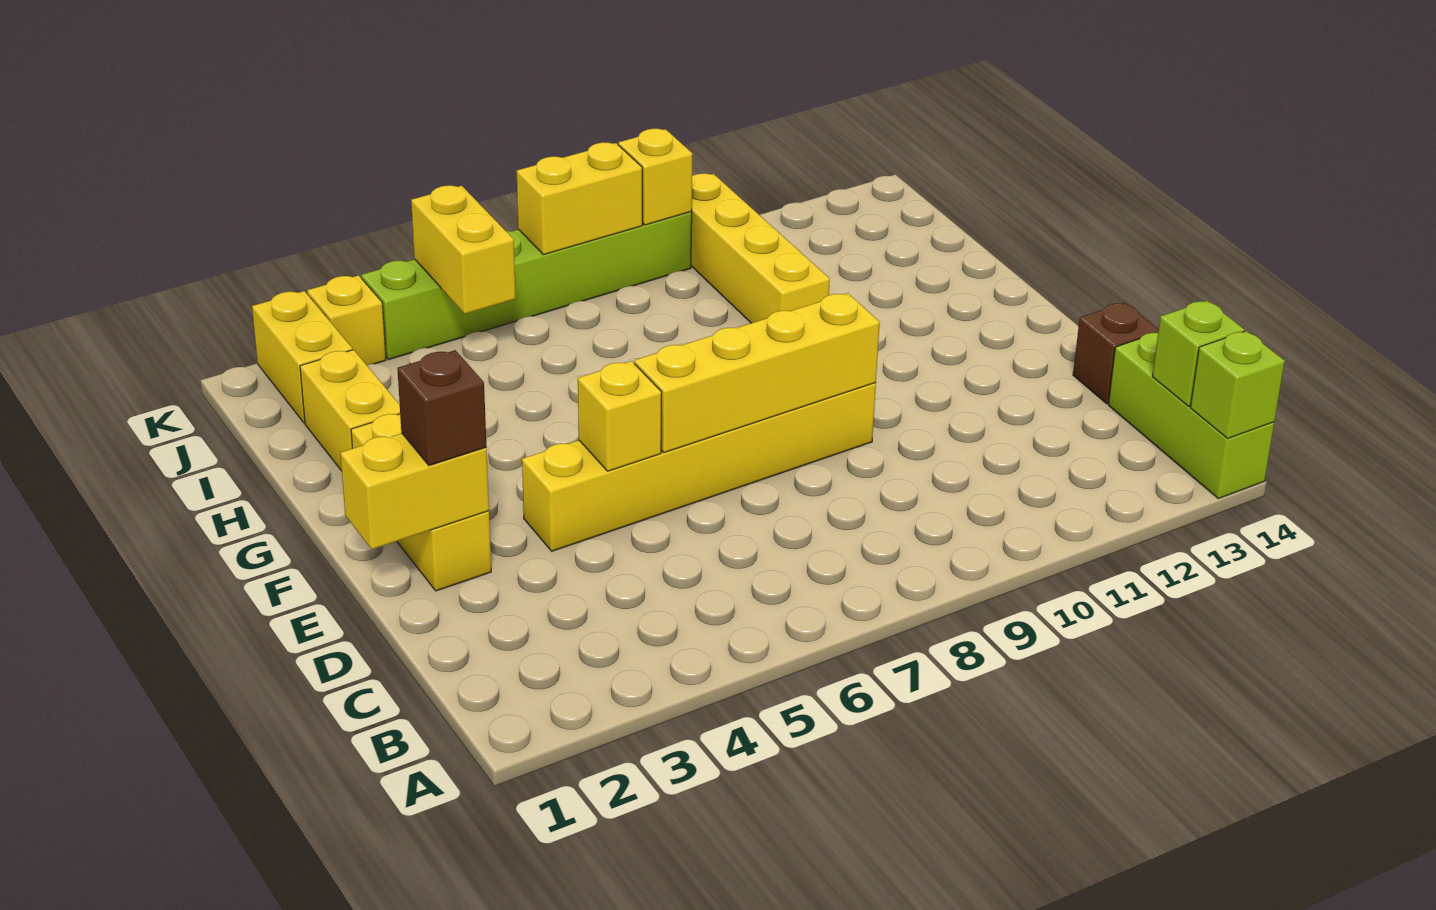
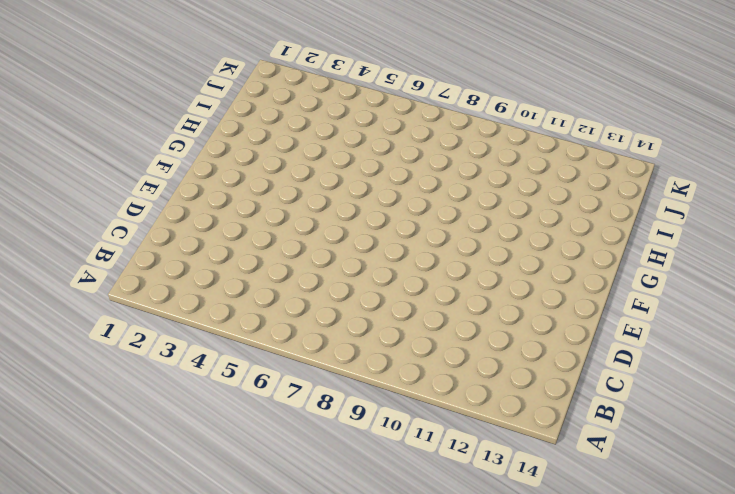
none -> lime brick A14:C14 level 1
none -> brown brick D14 level 1
none -> yellow brick E2:G2 level 1

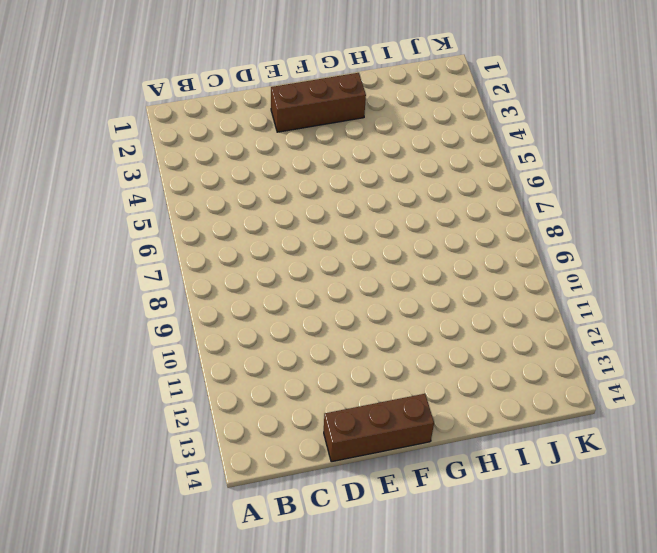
brown brick D14:F14 level 1 -> brown brick D14 level 1
brown brick E2:G2 level 1 -> yellow brick E2:G2 level 1
none -> lime brick A14:C14 level 1
none -> yellow brick E4:E9 level 1
none -> yellow brick H2:I2 level 1

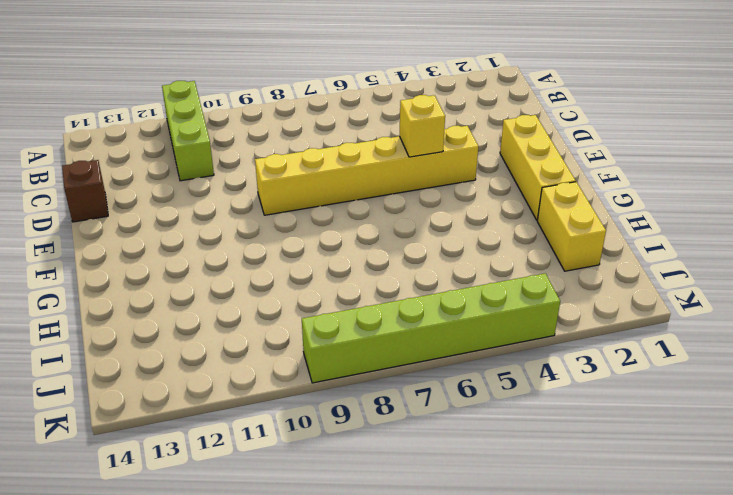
lime brick A11:C11 level 1 -> lime brick A14:C14 level 1
none -> yellow brick H10:K10 level 1
none -> yellow brick J2:K2 level 1
none -> yellow brick K3 level 1

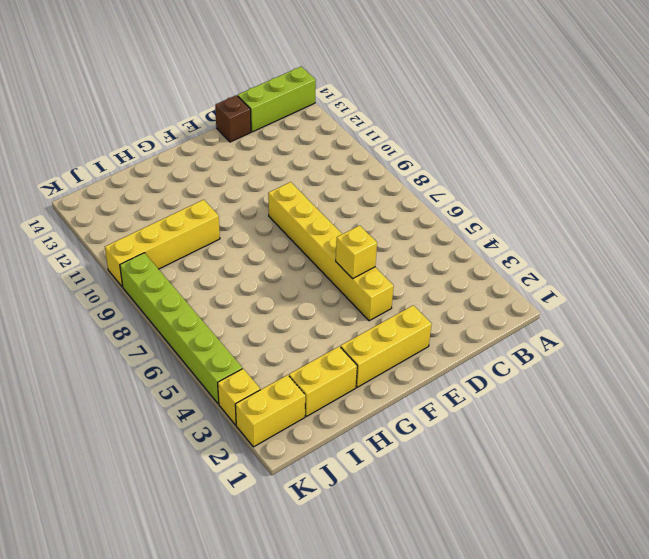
none -> lime brick A14 level 2
none -> lime brick B14 level 2
none -> yellow brick E1:E2 level 2

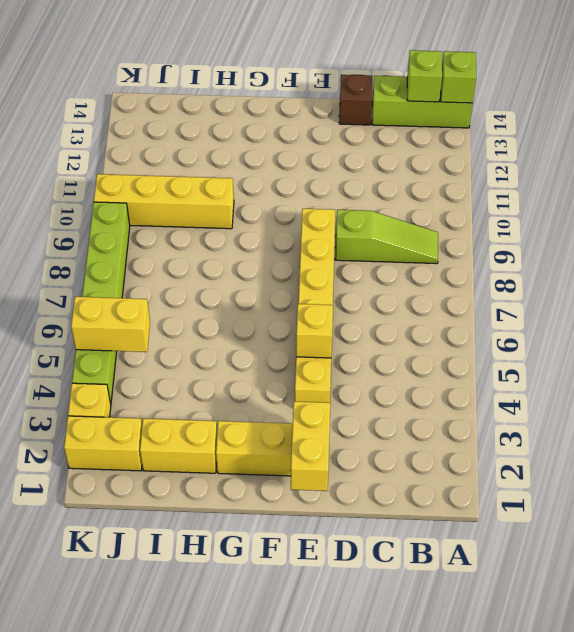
lime slope B9:D9 level 1 top D -> none
none -> yellow brick E6:E9 level 2
none -> yellow brick K7:K8 level 2
none -> yellow brick K9 level 2

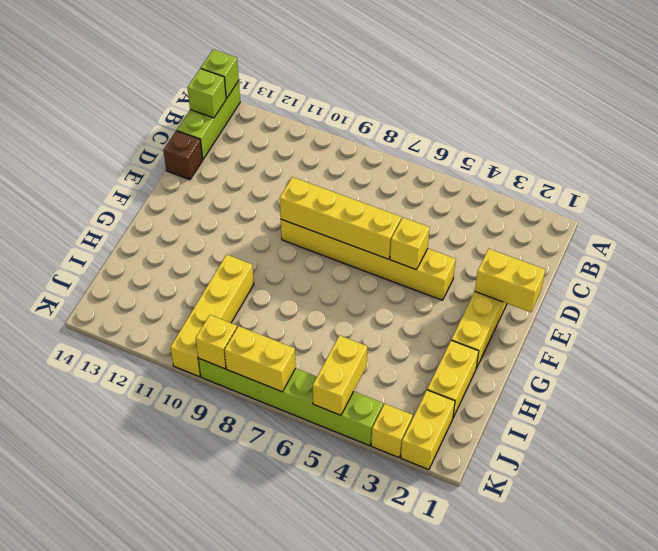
none -> brown brick E2 level 3

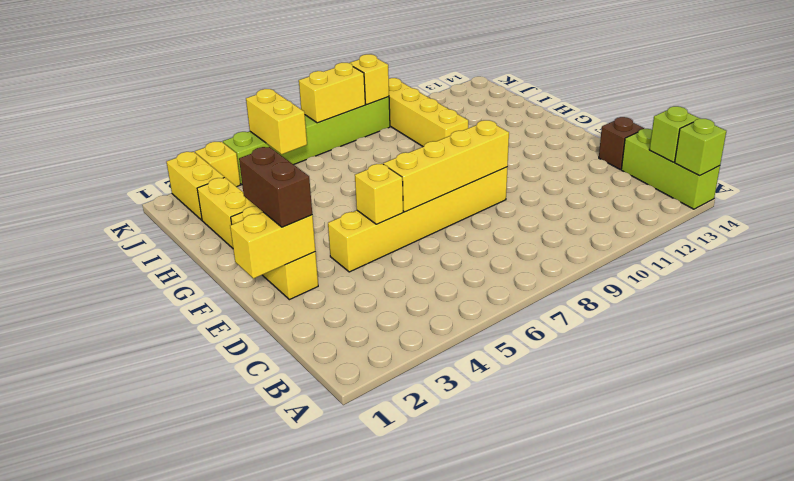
brown brick E2:F2 level 3 -> brown brick E2 level 3

